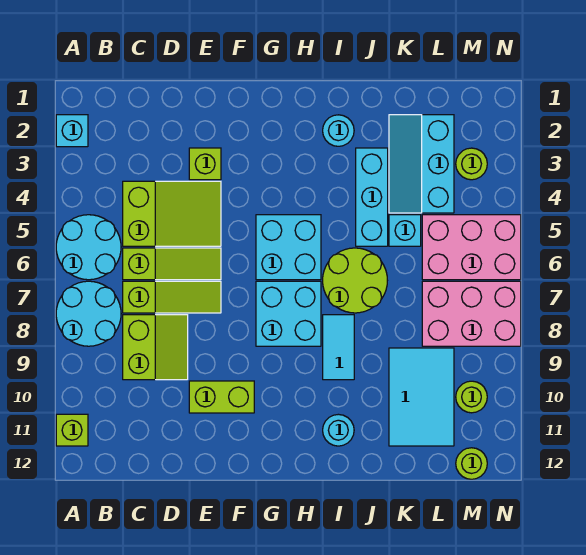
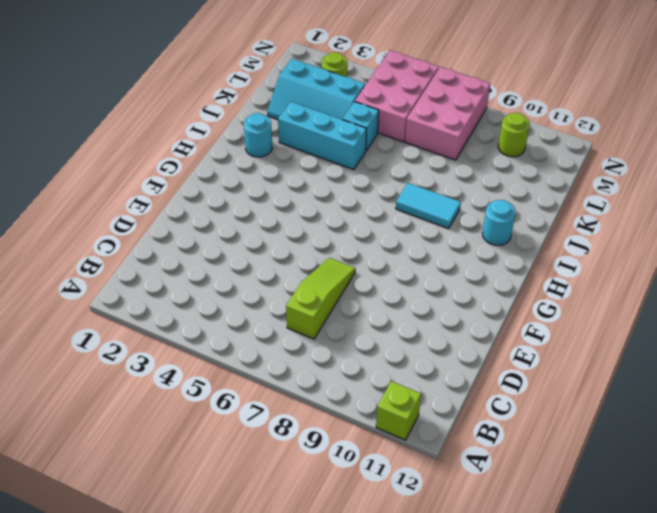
none -> cyan brick A2 level 1
none -> cyan round brick A5:B6 level 1
none -> cyan round brick A7:B8 level 1

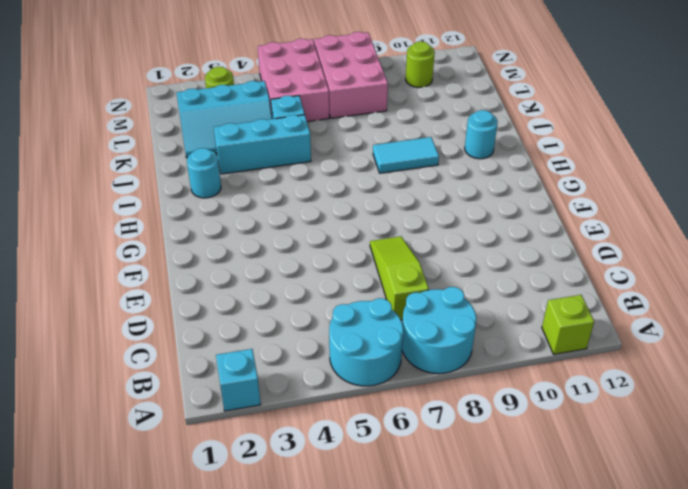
none -> lime slope C4:E5 level 1 top C
none -> lime slope C6:E6 level 1 top C
none -> lime slope C8:D9 level 1 top C

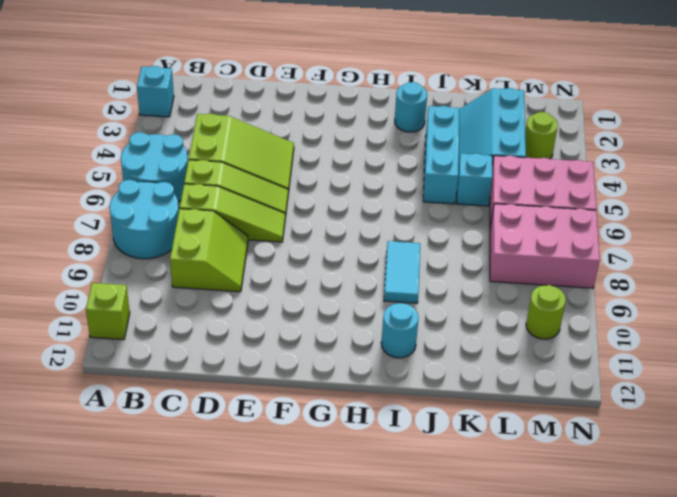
none -> lime brick E3 level 1
none -> lime brick E10:F10 level 1
none -> cyan brick G5:H6 level 1

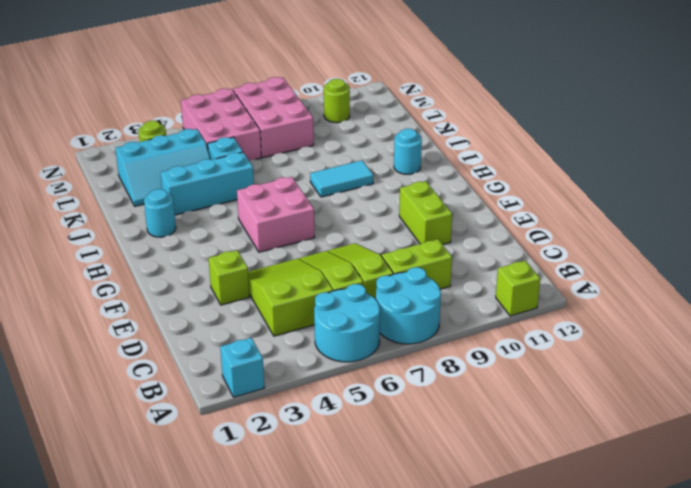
pink brick G5:H6 level 1 -> cyan brick G5:H6 level 1
none -> cyan brick G7:H8 level 1
none -> lime round brick I6:J7 level 1
none -> cyan tile K9:L11 level 1

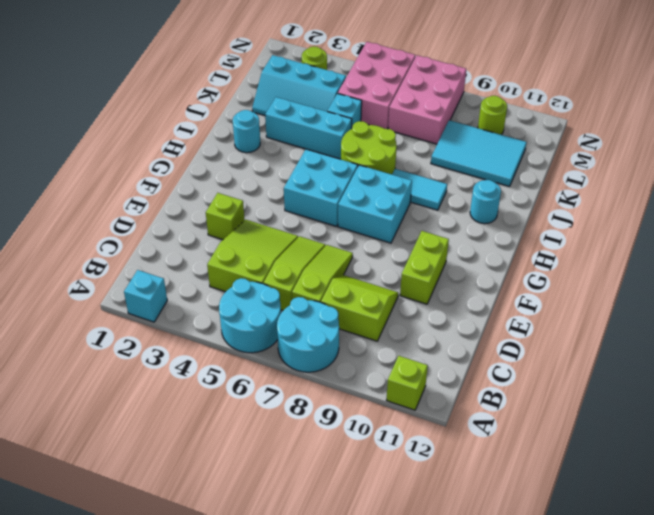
none -> lime round brick M12 level 1

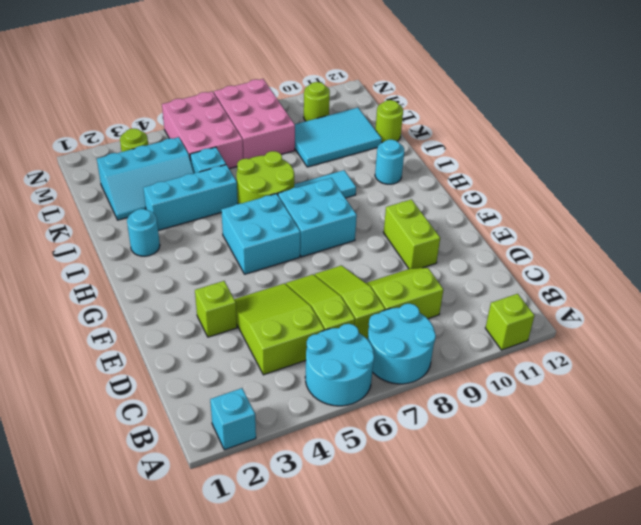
lime round brick K12 level 1 -> lime round brick M12 level 1

